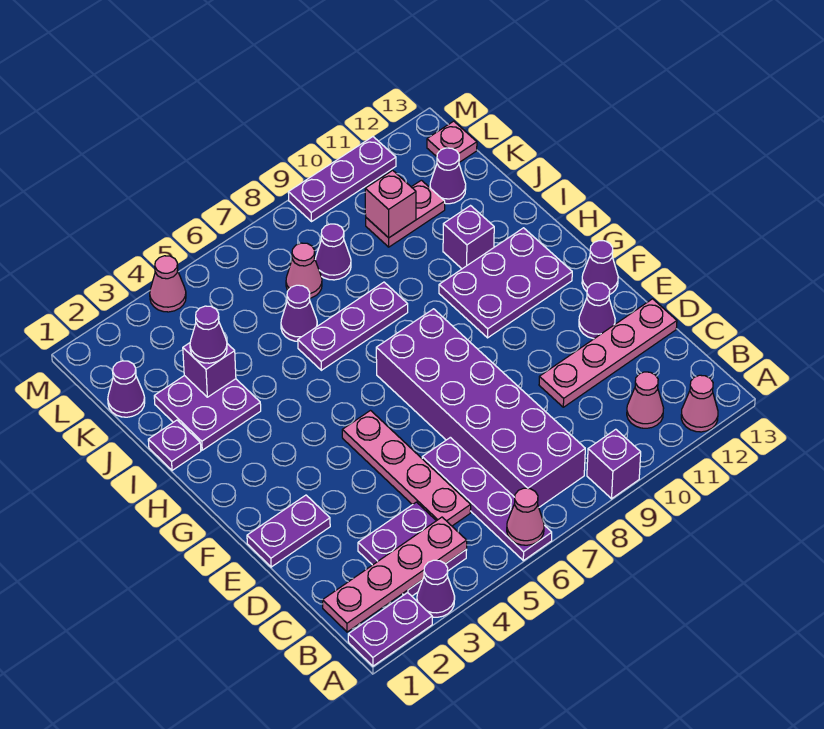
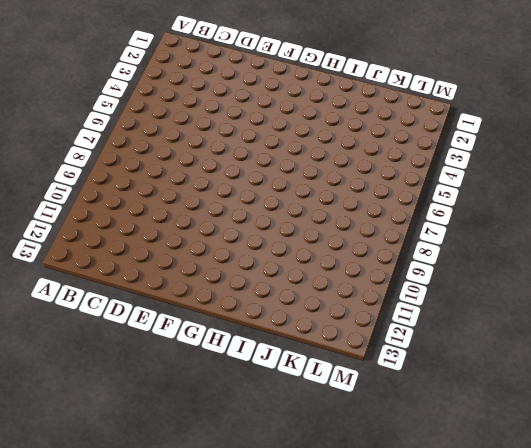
none -> purple plate A1:A2 level 1
none -> purple cone A3 level 1
none -> purple plate A6:D6 level 1
none -> purple brick A9 level 1

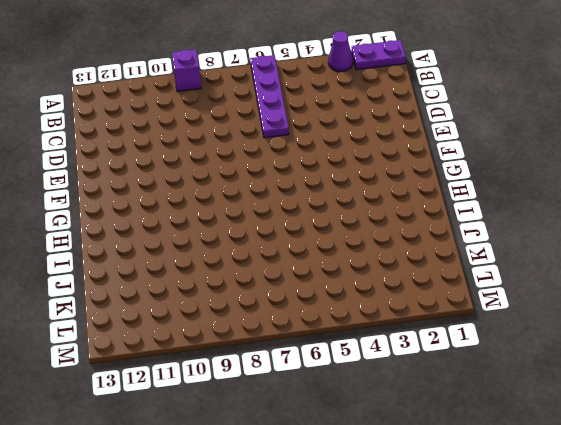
none -> pink cone A12 level 1
none -> purple plate B3:C4 level 1
none -> purple brick B7:G8 level 1
none -> pink cone B11 level 1

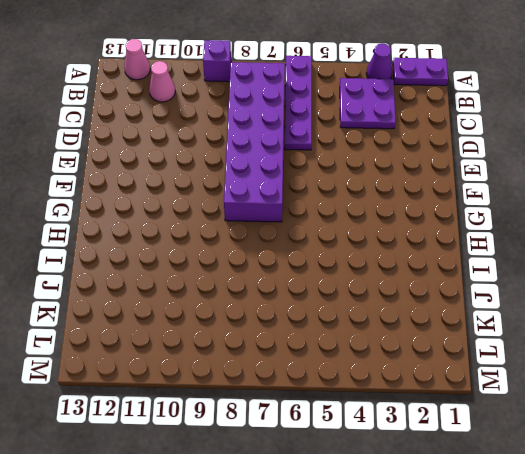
none -> pink plate C5:F5 level 1
none -> pink plate D10:D13 level 1
none -> purple plate E1:E2 level 1
none -> purple cone E12 level 1

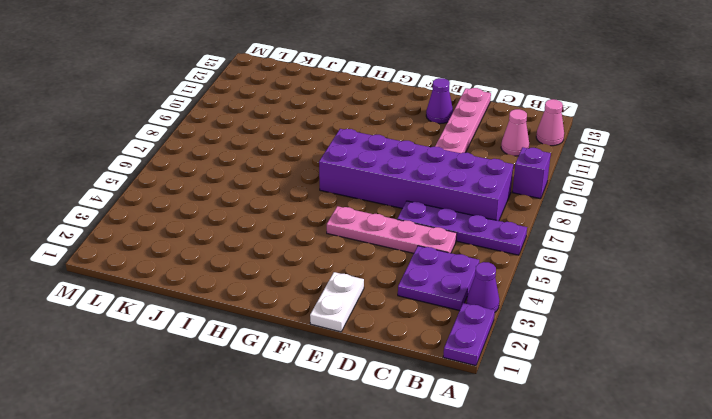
white plate E1:E2 level 1 -> purple plate E1:E2 level 1
none -> purple cone F13 level 1
none -> purple plate G10:H12 level 1
none -> purple plate I1 level 1
none -> purple plate I2:J3 level 1

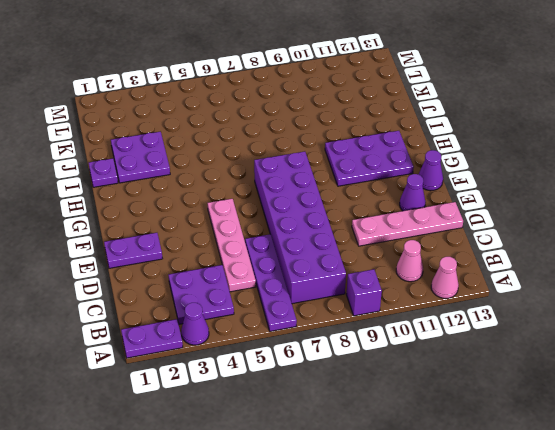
none -> purple plate I6:I8 level 1
none -> purple brick I11 level 1
none -> purple cone J6 level 1
none -> purple cone K1 level 1

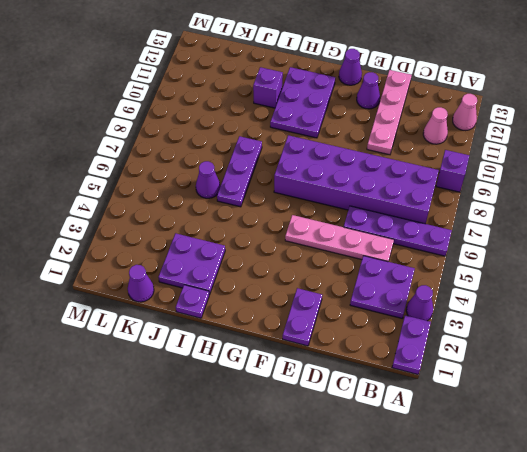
none -> pink cone K7 level 1
none -> purple cone K8 level 1
none -> pink plate K10:K11 level 1
none -> purple cone K12 level 1

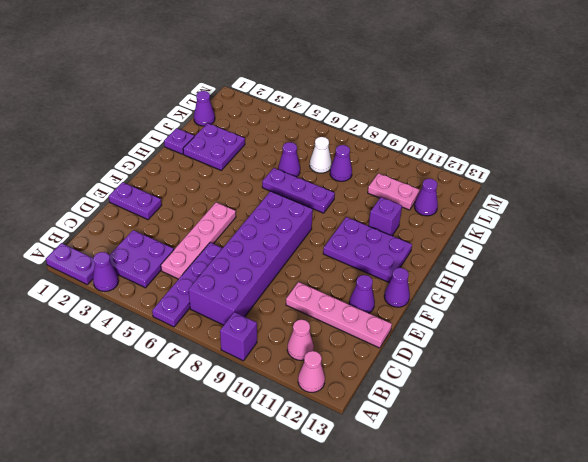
white cone K7 level 1 -> pink cone K7 level 1
none -> pink plate L13 level 1
none -> pink cone M4 level 1
none -> purple plate M9:M11 level 1
none -> pink cone A6 level 2

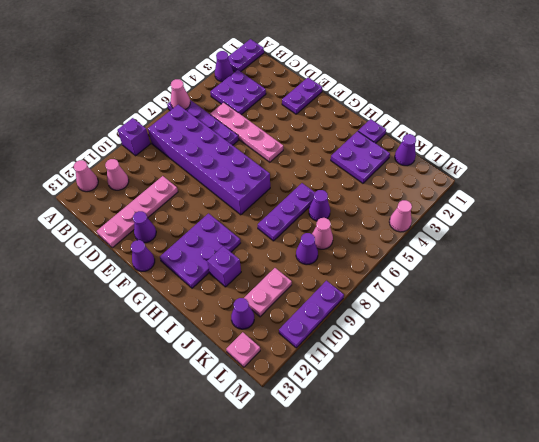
none -> pink plate B1:B4 level 2
none -> purple brick J3 level 2
none -> pink brick K10 level 2
none -> purple cone J3 level 3

